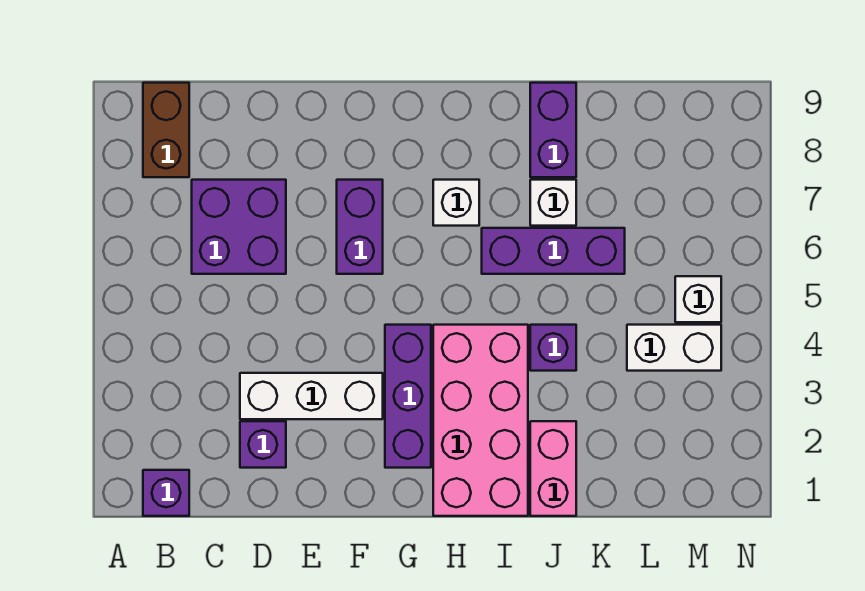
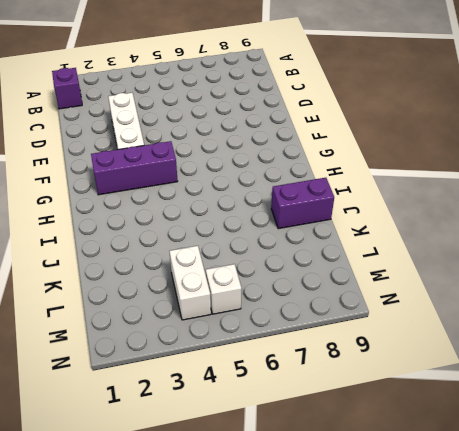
none -> brown brick B8:B9 level 1
none -> purple brick C6:D7 level 1
none -> purple brick D2 level 1

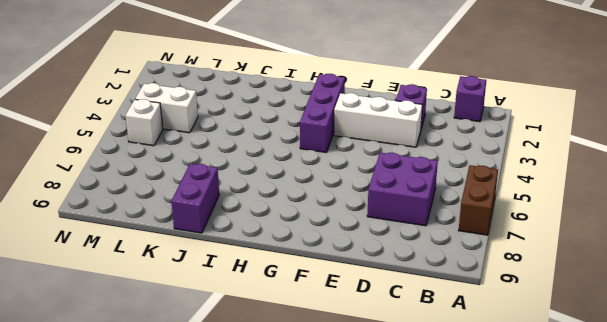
brown brick A6:A7 level 1 -> brown brick B8:B9 level 1
none -> purple brick F6:F7 level 1
none -> pink brick H1:I4 level 1
none -> white brick H7 level 1

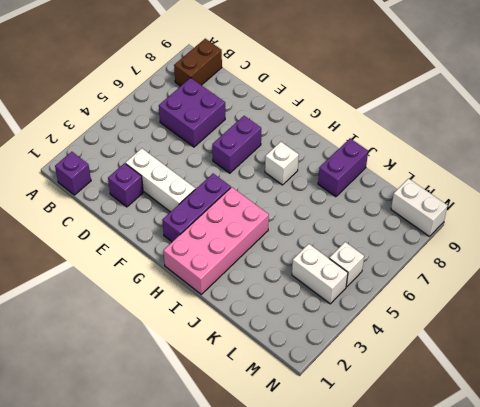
white brick M9:N9 level 1 -> none
none -> purple brick I6:K6 level 1
none -> pink brick J1:J2 level 1
none -> purple brick J4 level 1

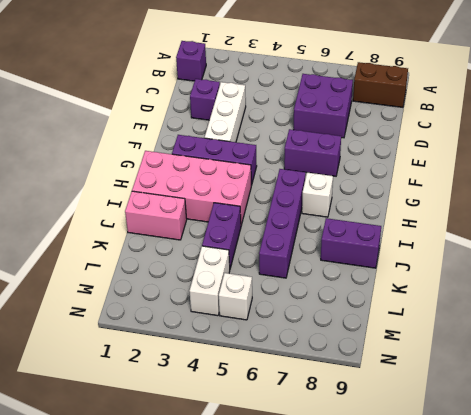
purple brick H6:K6 level 1 -> purple brick I6:K6 level 1
purple brick J4:K4 level 1 -> purple brick J4 level 1
none -> white brick J7 level 1

